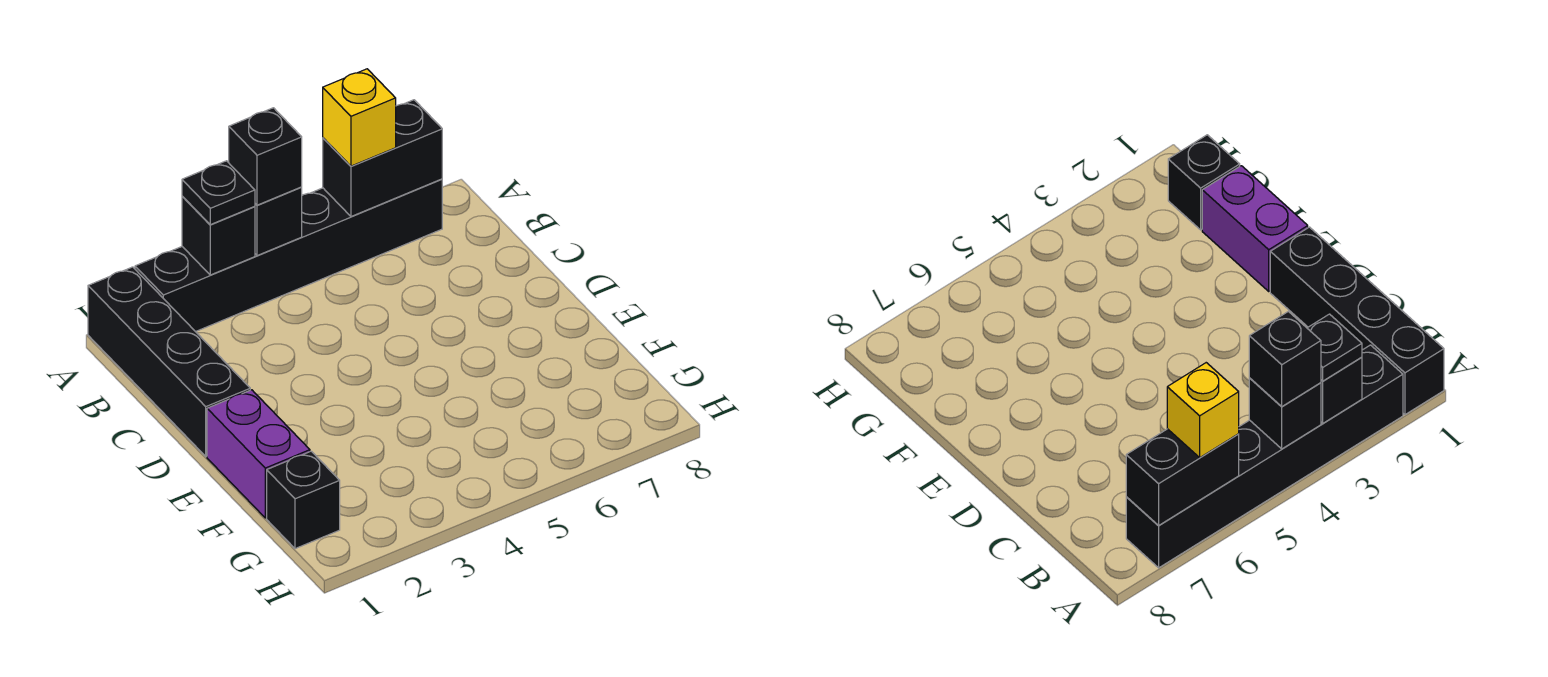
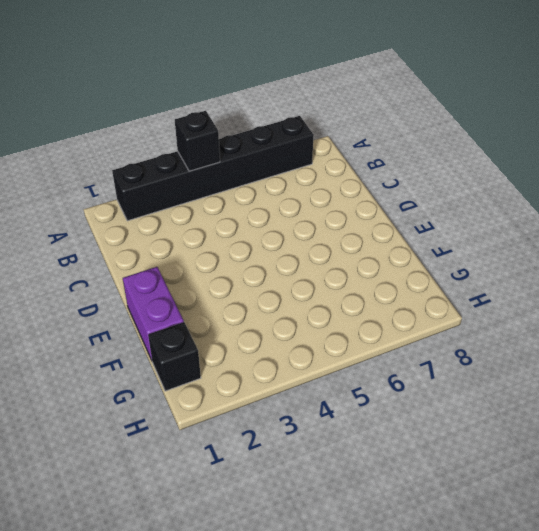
none -> black brick A1:D1 level 1
none -> black brick A3 level 2

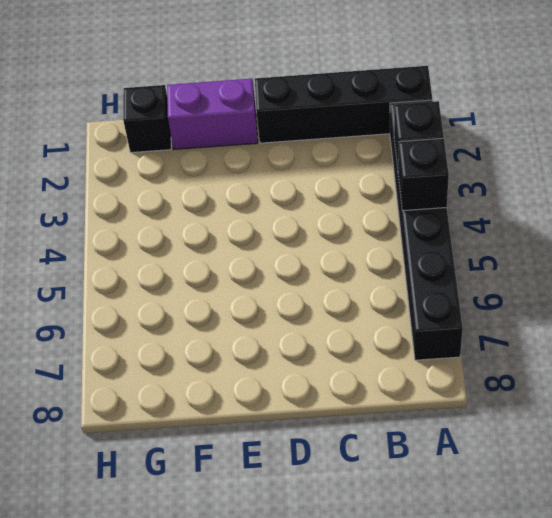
none -> black brick A6:A7 level 2
none -> black plate A3 level 3

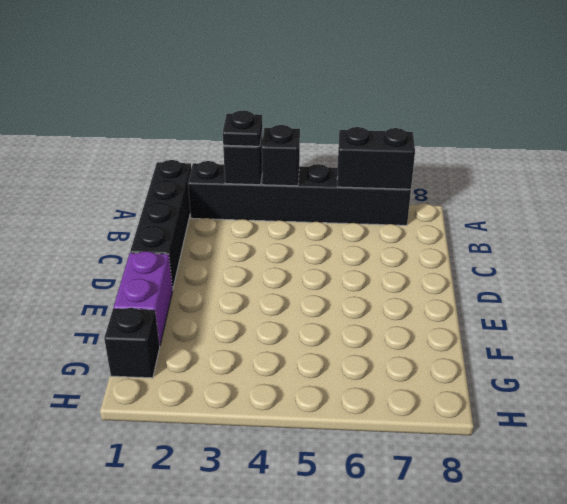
none -> black brick A4 level 3
none -> yellow brick A6 level 3

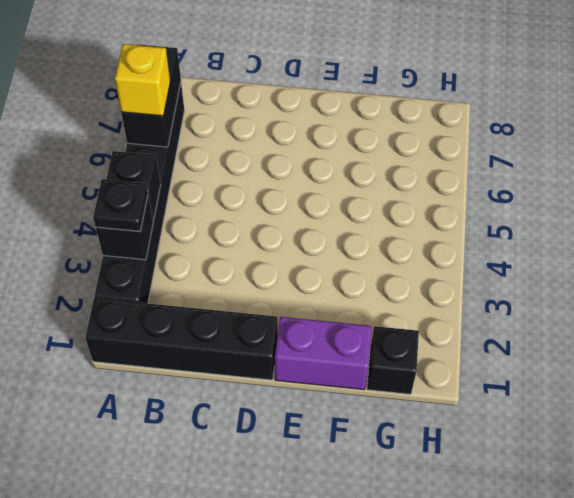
none -> black brick A4 level 3

